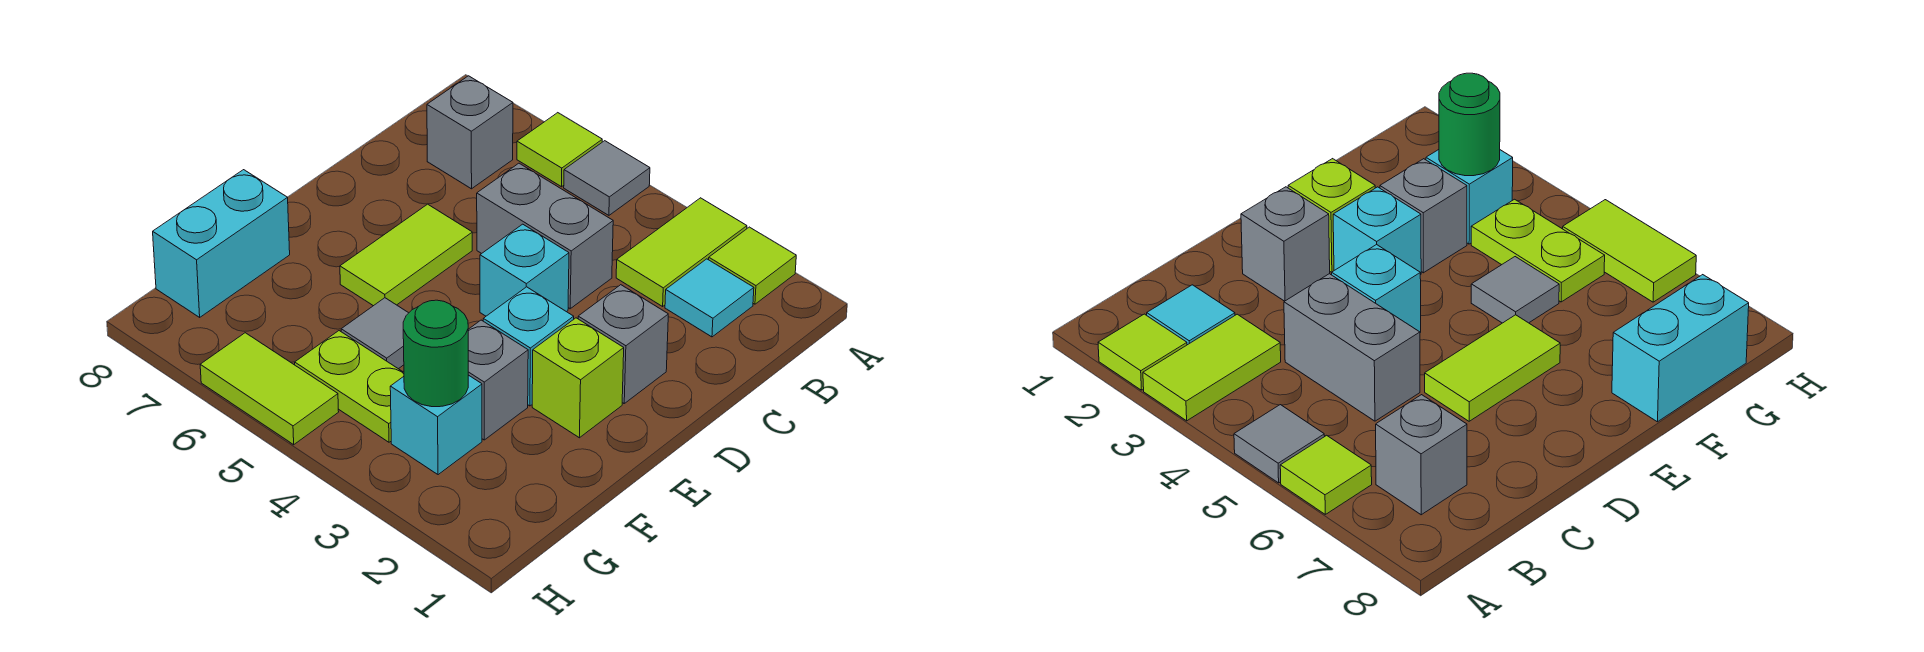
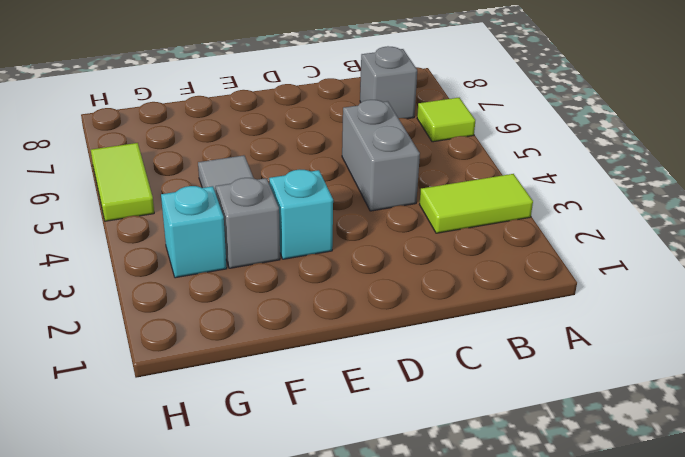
none -> lime tile A2 level 1
none -> grey tile A5 level 1
none -> cyan tile B2 level 1

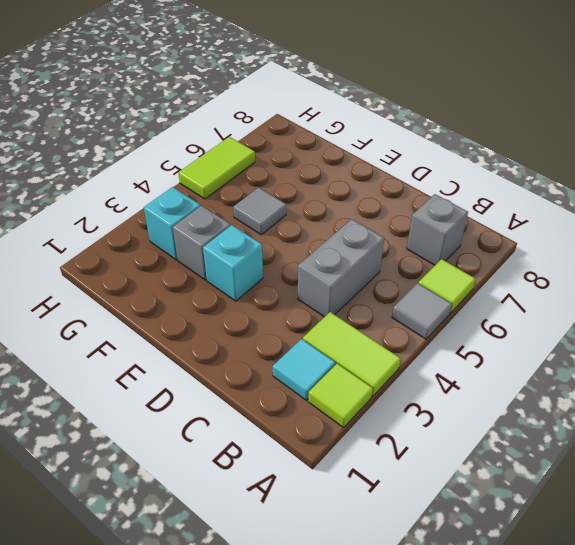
none -> grey brick D2 level 1
none -> cyan brick D4 level 1
none -> lime tile D6:E6 level 1

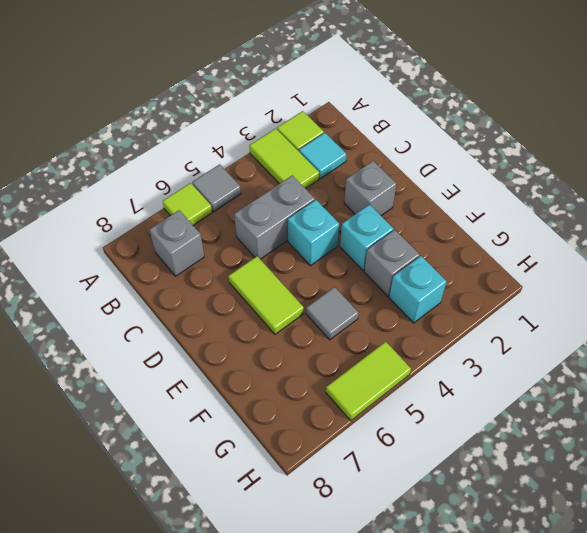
none -> lime brick E2 level 1
none -> cyan brick F8:G8 level 1
none -> lime plate G4:G5 level 1

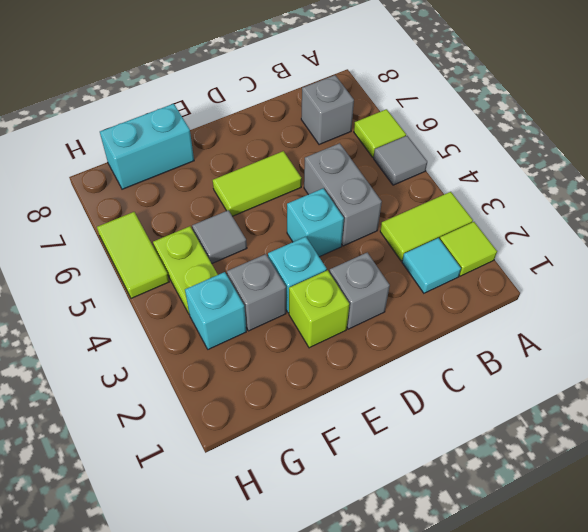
none -> green round brick G3 level 2

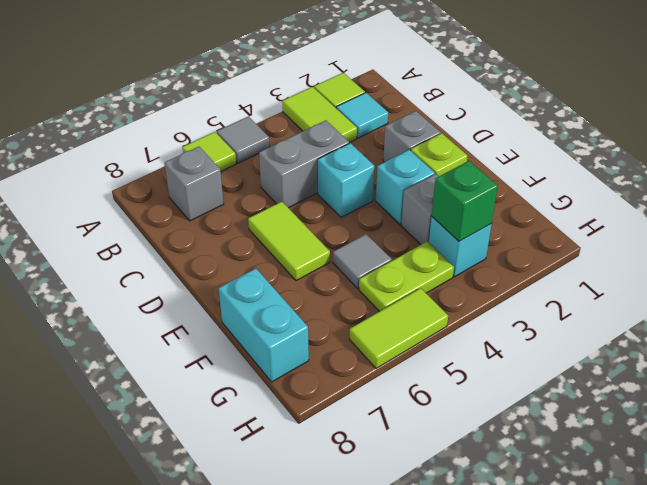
green brick G3 level 2 -> green round brick G3 level 2

